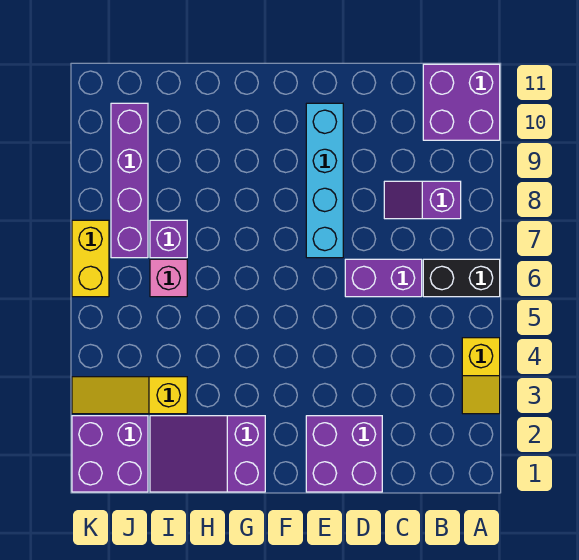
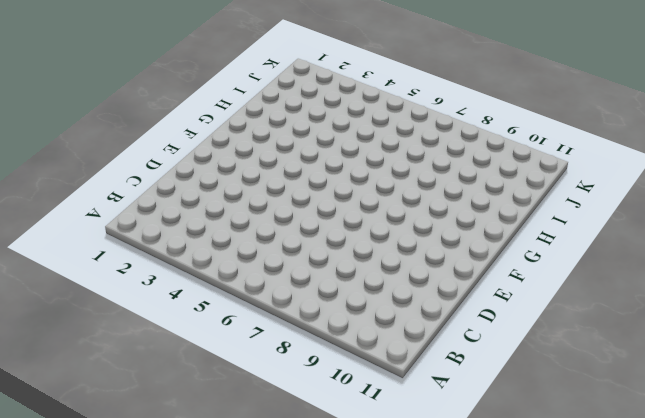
none -> yellow slope A3:A4 level 1 top 4
none -> black brick A6:B6 level 1
none -> purple brick A10:B11 level 1

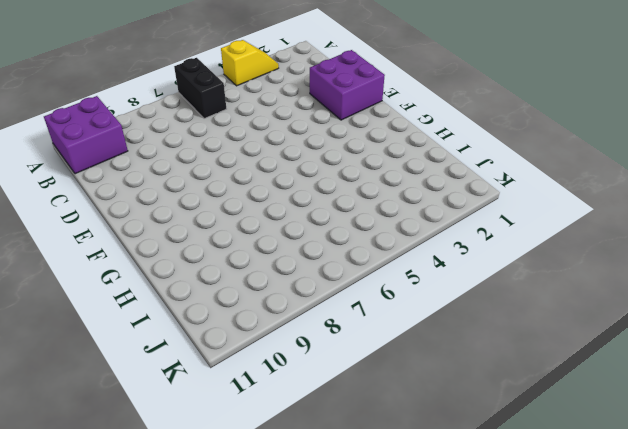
none -> purple slope B8:C8 level 1 top B
none -> purple brick C6:D6 level 1
none -> cyan brick E7:E10 level 1

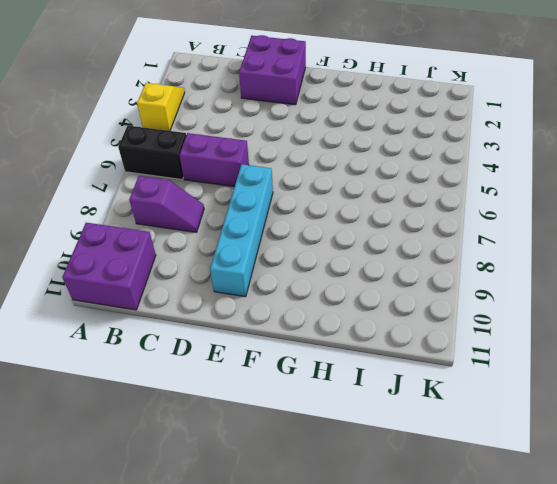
none -> purple slope G1:I2 level 1 top G
none -> yellow slope I3:K3 level 1 top I
none -> pink brick I6 level 1

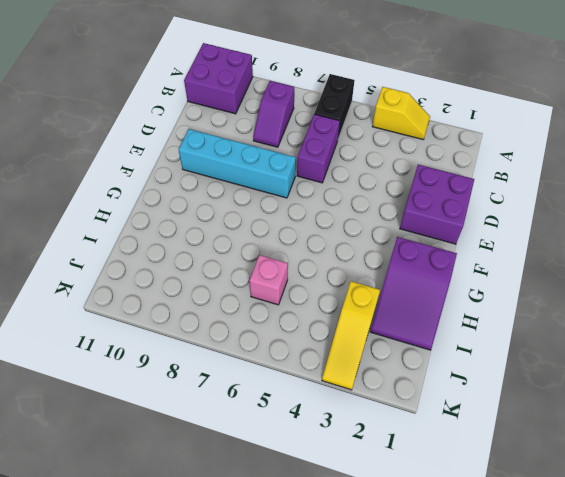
none -> purple brick I7 level 1
none -> purple brick J1:K2 level 1
none -> purple brick J7:J10 level 1

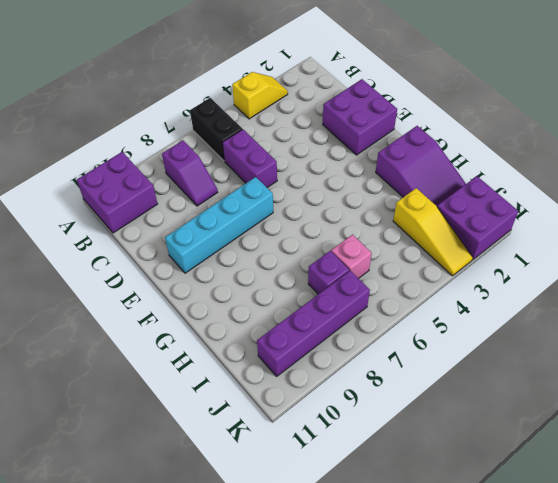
none -> yellow brick K6:K7 level 1

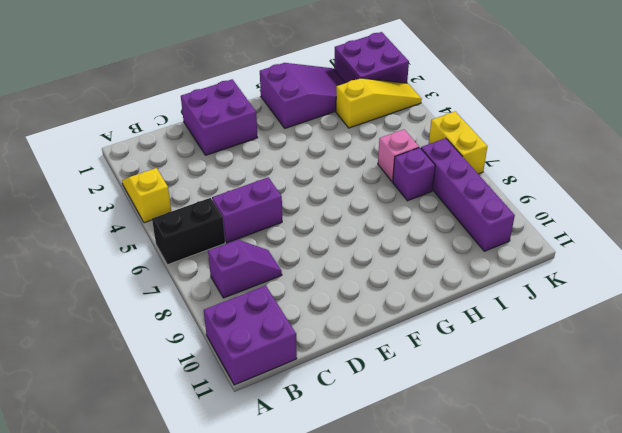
none -> cyan brick E7:E10 level 1

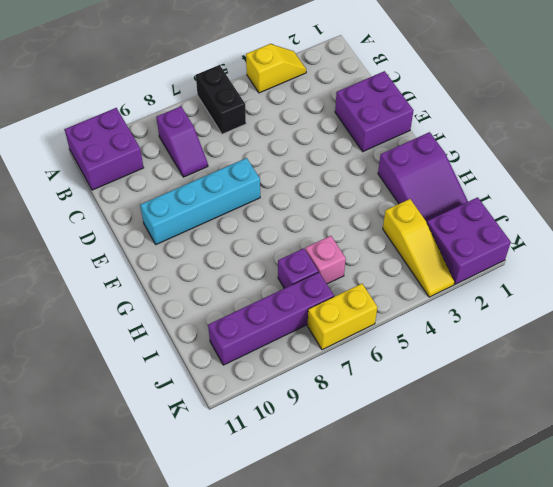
none -> purple brick C6:D6 level 1

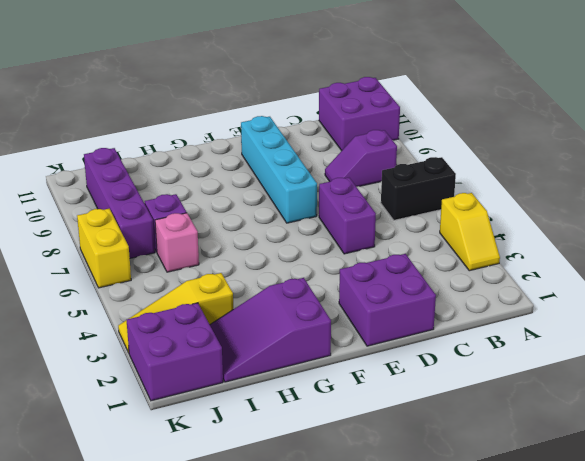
purple brick D5:D6 level 1 -> purple brick C6:D6 level 1

